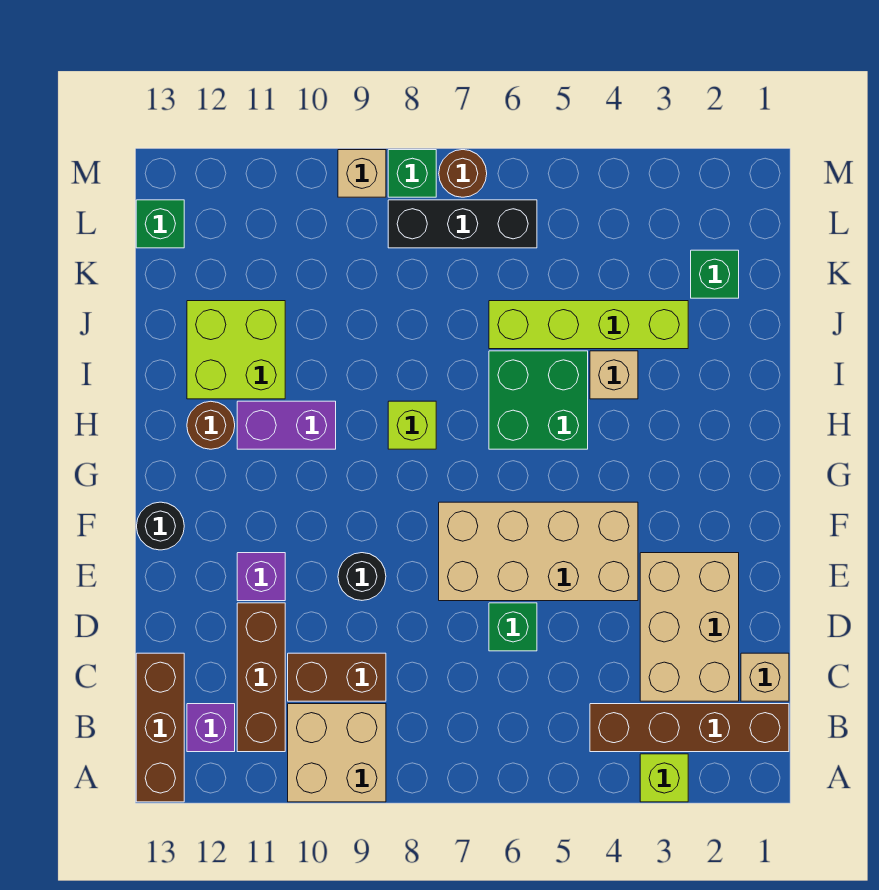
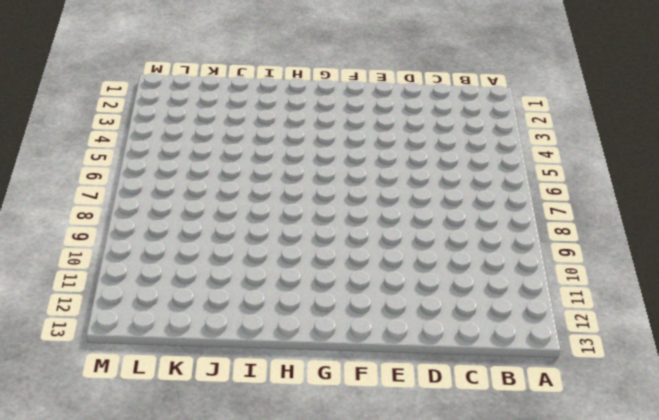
none -> lime brick A3 level 1
none -> tan brick A9:B10 level 1
none -> brown brick A13:C13 level 1

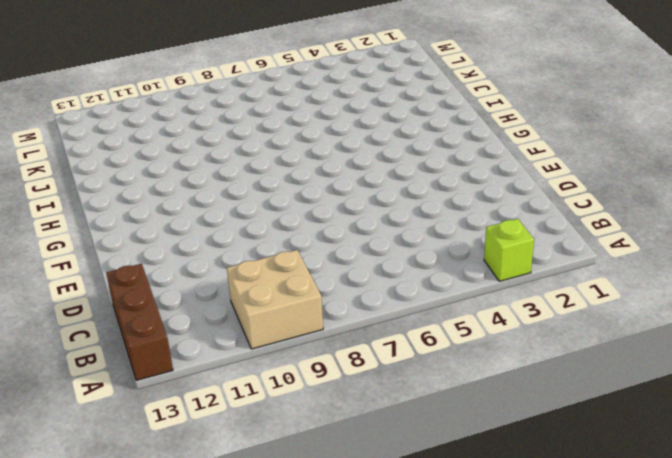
none -> brown brick B1:B4 level 1
none -> brown brick B11:D11 level 1
none -> purple brick B12 level 1

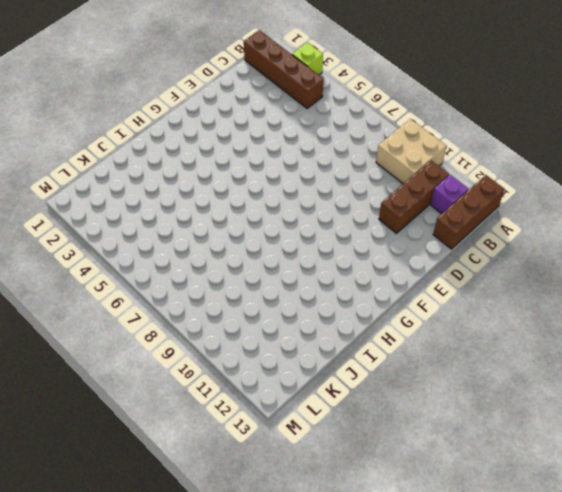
none -> tan brick C1 level 1
none -> tan brick C2:E3 level 1
none -> brown brick C9:C10 level 1

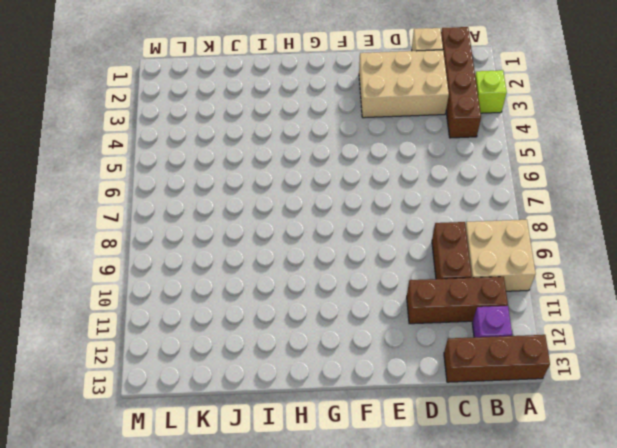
none -> green brick D6 level 1
none -> tan brick E4:F7 level 1
none -> black round brick E9 level 1

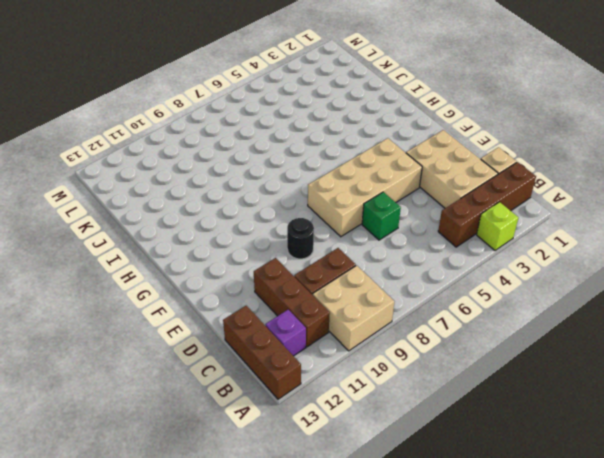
none -> purple brick E11 level 1
none -> black round brick F13 level 1
none -> green brick H5:I6 level 1

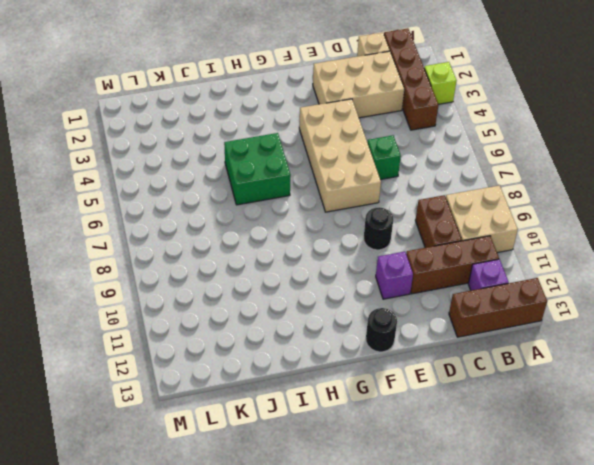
none -> lime brick H8 level 1
none -> purple brick H10:H11 level 1
none -> brown round brick H12 level 1

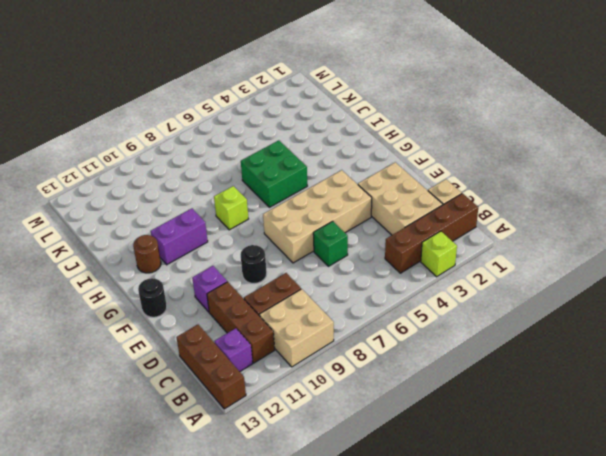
none -> tan brick I4 level 1
none -> lime brick I11:J12 level 1
none -> lime brick J3:J6 level 1

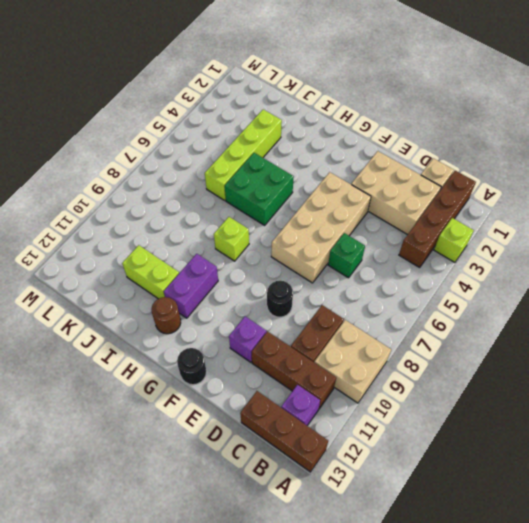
lime brick I11:J11 level 1 -> lime brick I11:J12 level 1
none -> tan brick I4 level 1
none -> green brick K2 level 1
none -> black brick L6:L8 level 1

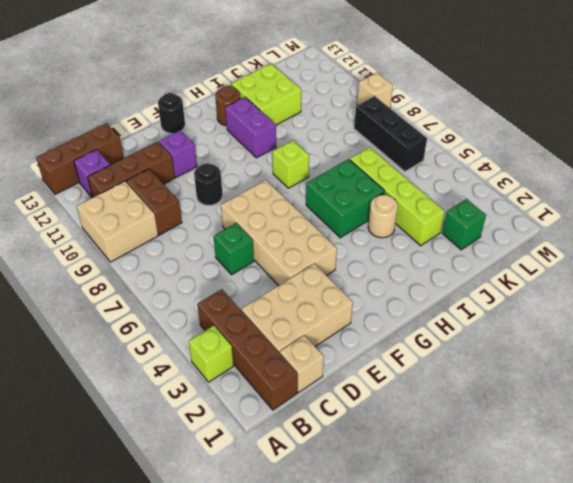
tan round brick I4 level 1 -> tan brick I4 level 1
none -> green brick L13 level 1
none -> brown round brick M7 level 1
none -> green brick M8 level 1

